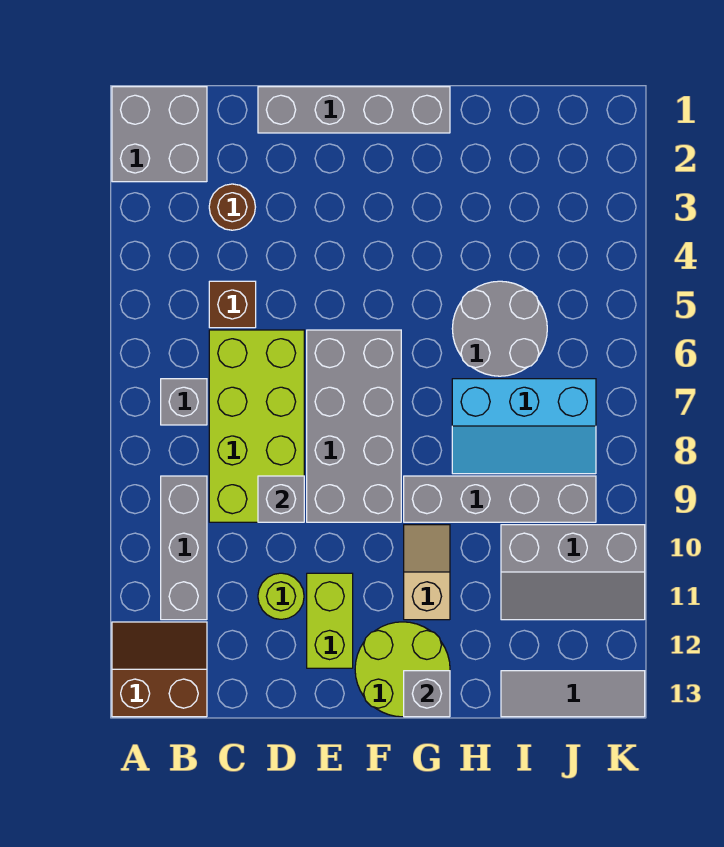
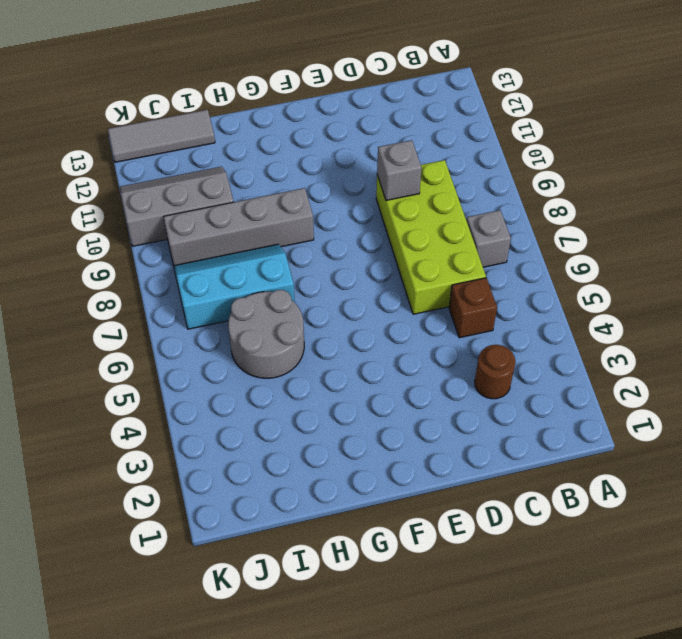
none -> grey brick A1:B2 level 1
none -> brown slope A12:B13 level 1 top 13
none -> grey brick B9:B11 level 1

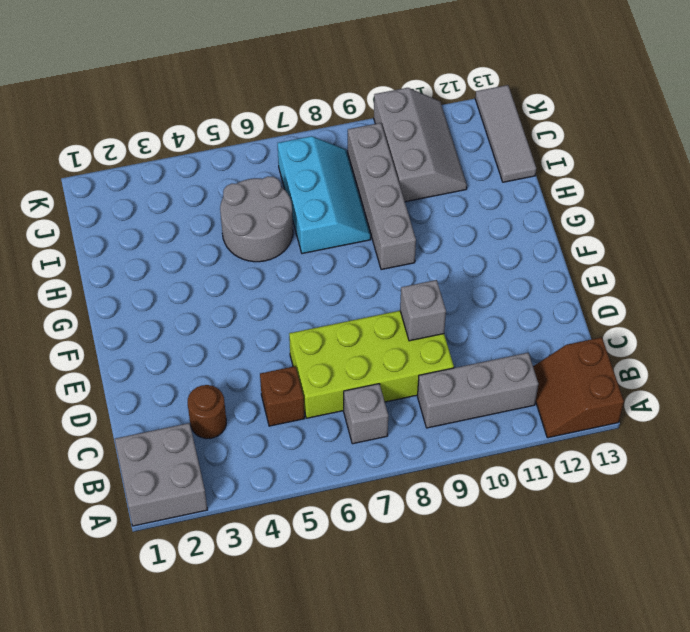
none -> grey brick D1:G1 level 1
none -> lime round brick D11 level 1
none -> grey brick E6:F9 level 1

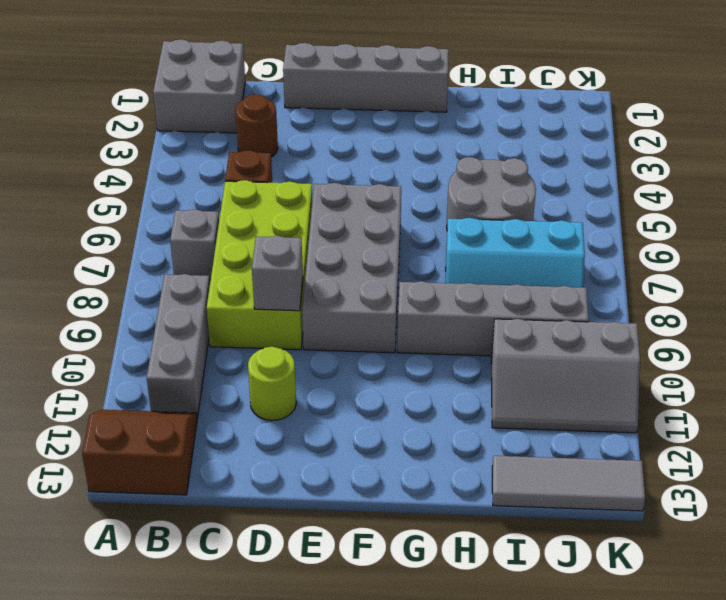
none -> lime brick E11:E12 level 1
none -> lime round brick F12:G13 level 1
none -> tan slope G10:G11 level 1 top 11

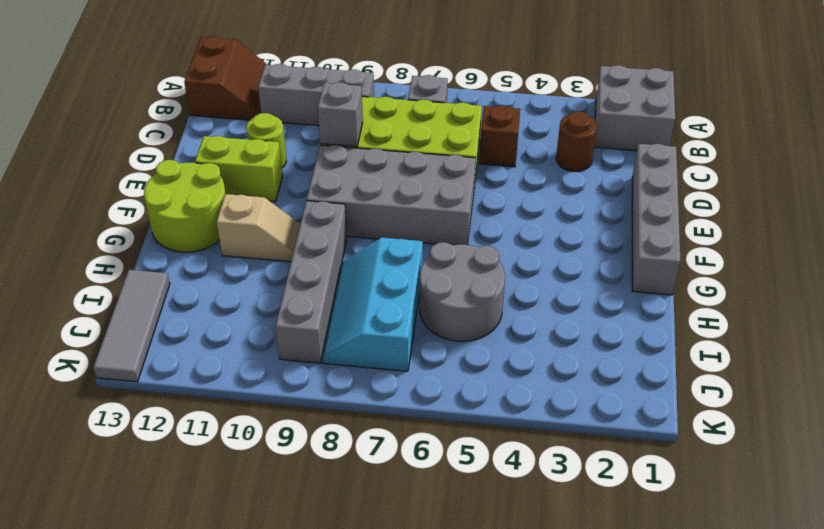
none -> grey slope I10:K11 level 1 top 10
none -> grey brick G13 level 2

